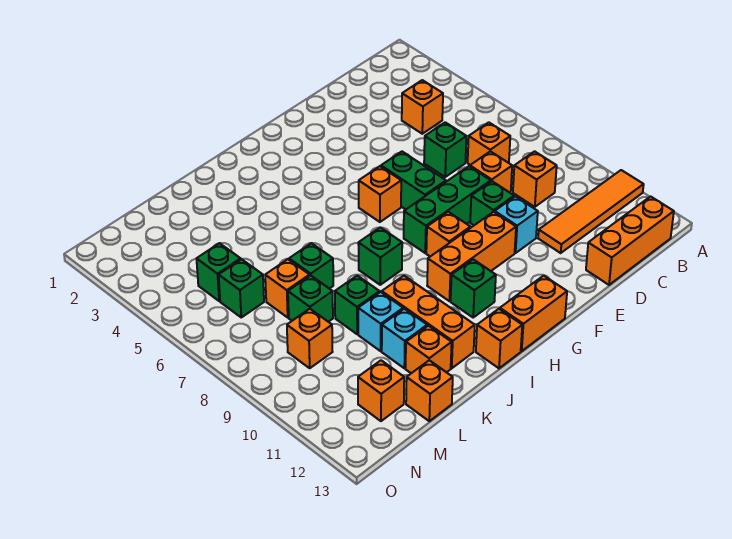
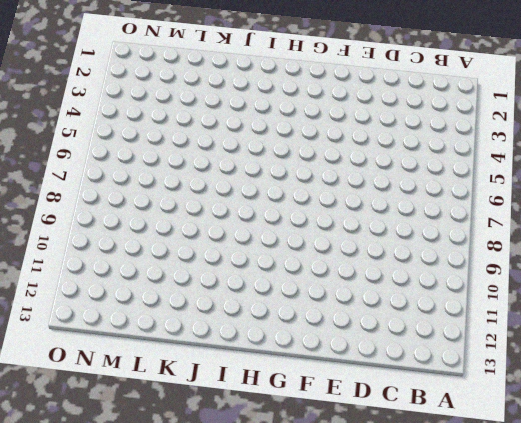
none -> orange tile A11:D11 level 1
none -> orange brick B13:D13 level 1
none -> orange brick C4 level 1
none -> orange brick C7 level 1

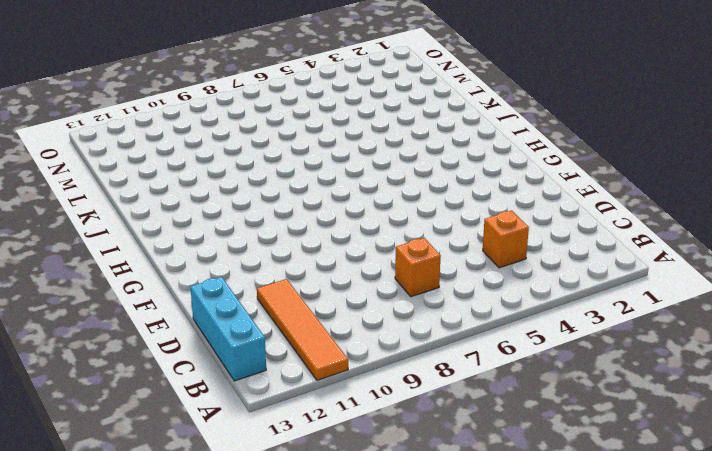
cyan brick B13:D13 level 1 -> orange brick B13:D13 level 1
none -> orange brick C9 level 1
none -> green brick D6 level 1
none -> orange brick D8 level 1
none -> green brick E8:G8 level 1

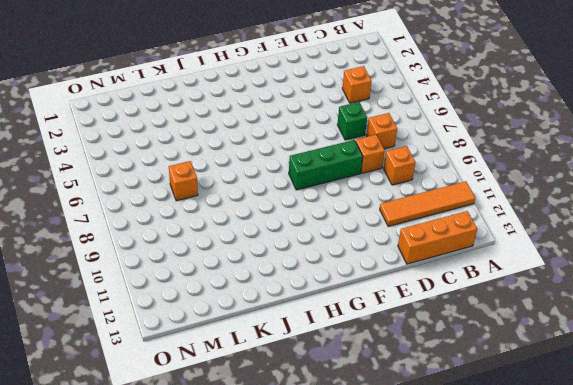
none -> green brick E9 level 1
none -> cyan brick E10 level 1
none -> green brick F6:F7 level 1
none -> orange brick F10:H10 level 1

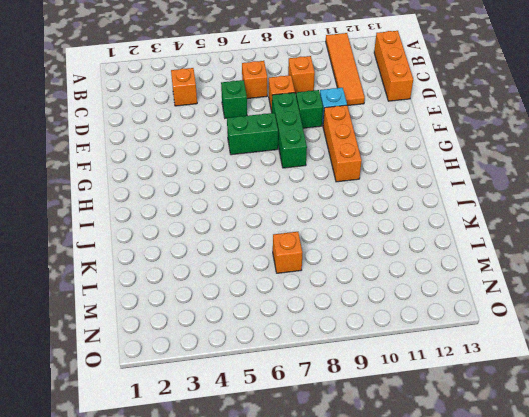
none -> orange brick G6 level 1
none -> orange brick G9 level 1
none -> orange brick G13:H13 level 1
none -> green brick H11 level 1

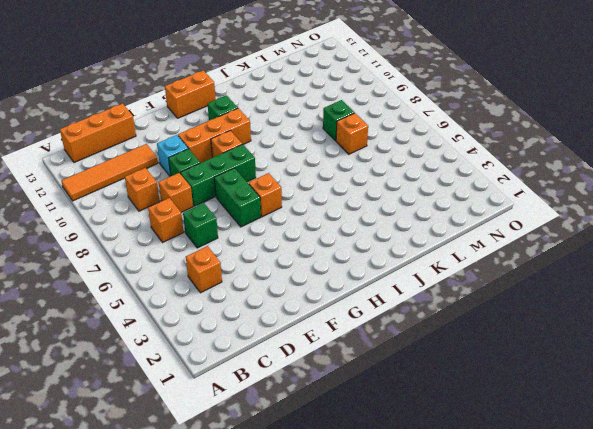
none -> green brick I8 level 1
none -> orange brick I13 level 1
none -> orange brick J10:J12 level 1
none -> green brick K7 level 1

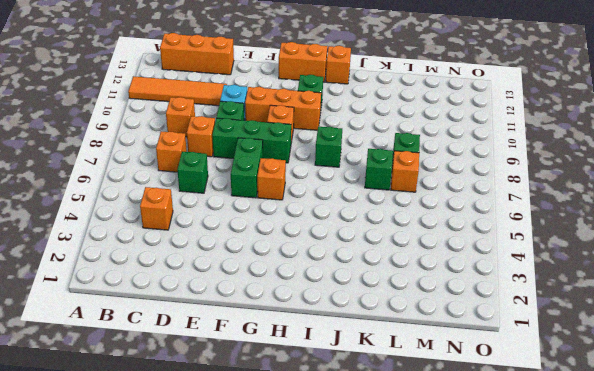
none -> orange brick J10:J12 level 1
none -> green brick K9 level 1
none -> cyan brick K10 level 1
none -> cyan brick K11 level 1

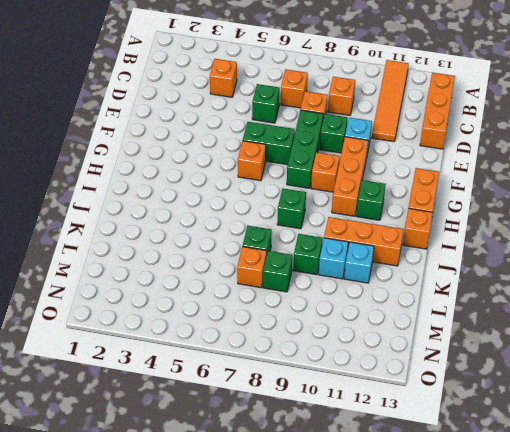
none -> orange brick K12 level 1
none -> orange brick L13 level 1
none -> green brick M5 level 1
none -> green brick M6 level 1

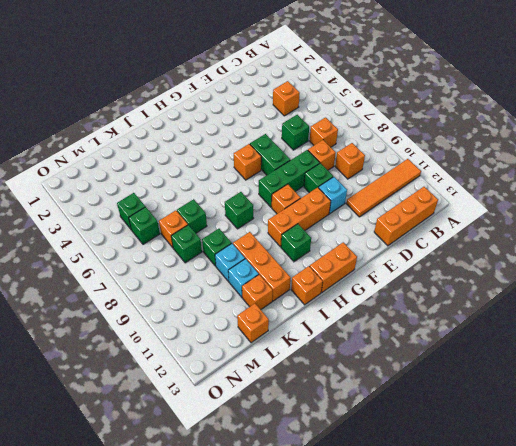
none -> orange brick M9 level 1
none -> orange brick M12 level 1

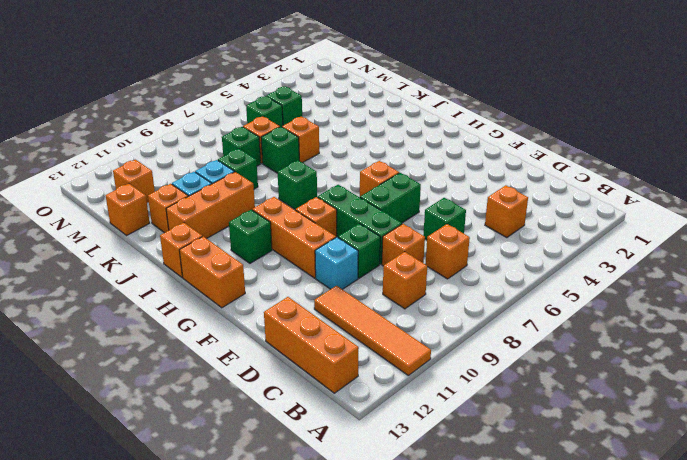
orange brick K6 level 1 -> orange brick M9 level 1

